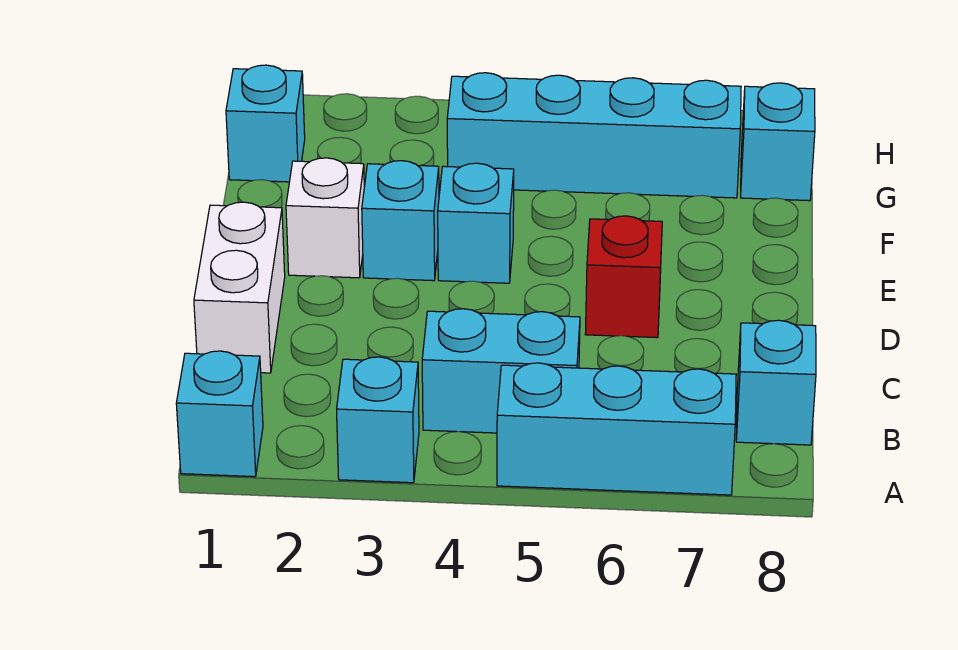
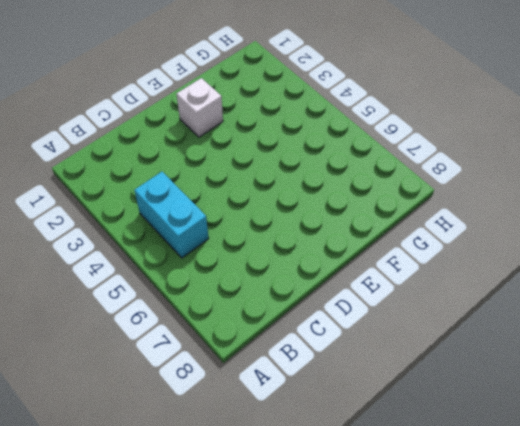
none -> cyan brick A1 level 1
none -> cyan brick A3 level 1
none -> cyan brick A5:A7 level 1

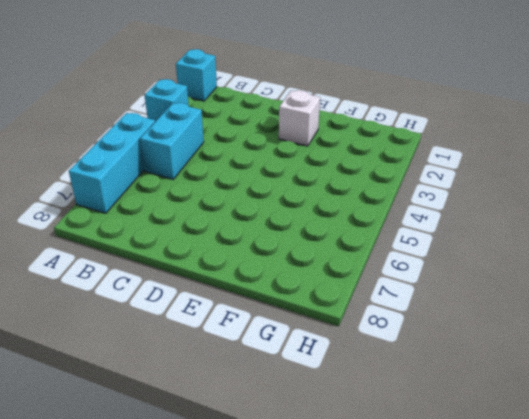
none -> cyan brick B8 level 1
none -> white brick C1:D1 level 1
none -> red brick D6 level 1

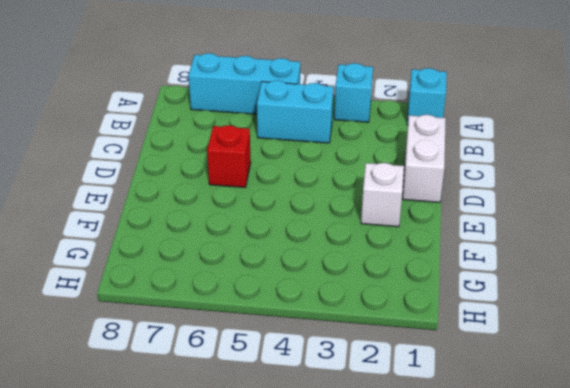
none -> cyan brick B8 level 1
none -> cyan brick E3 level 1
none -> cyan brick E4 level 1

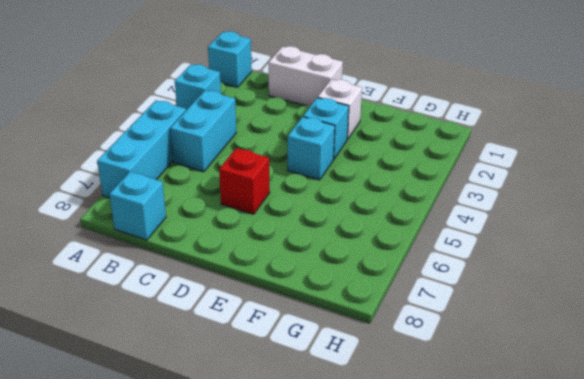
none -> cyan brick G1 level 1
none -> cyan brick G4:G7 level 1
none -> cyan brick G8 level 1

